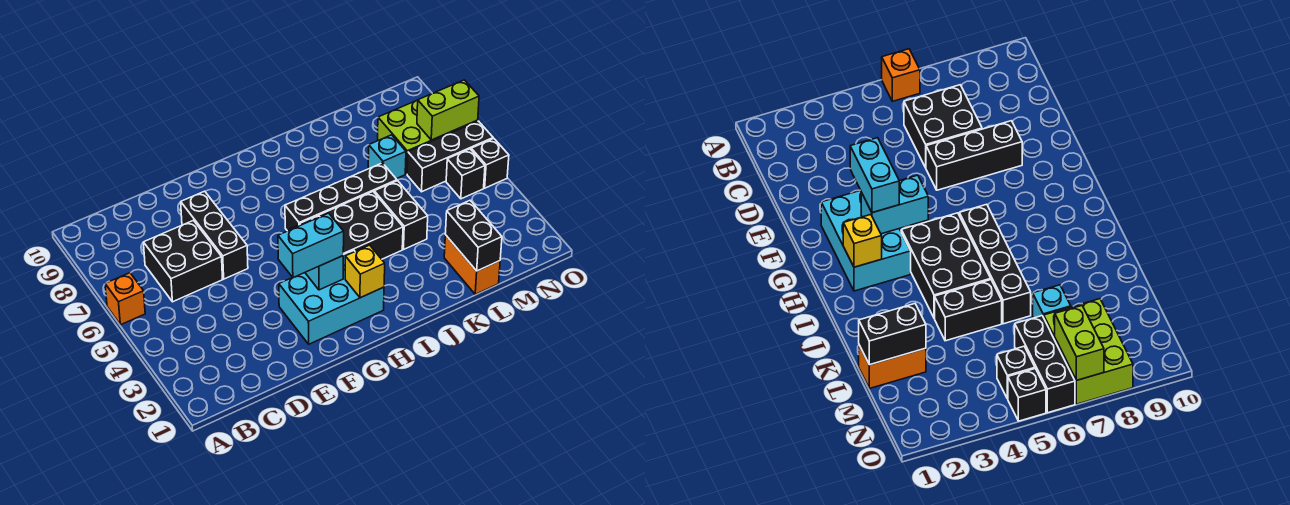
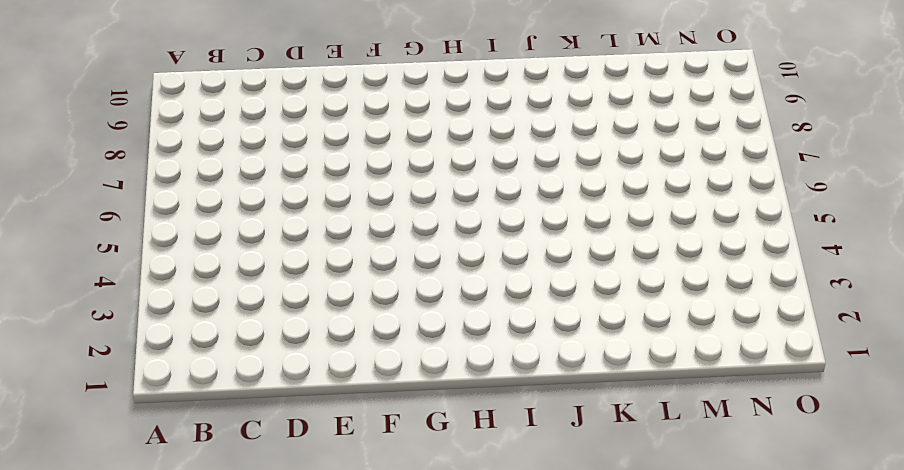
none -> orange brick A6 level 1
none -> black brick C6:D7 level 1
none -> black brick E6:E8 level 1

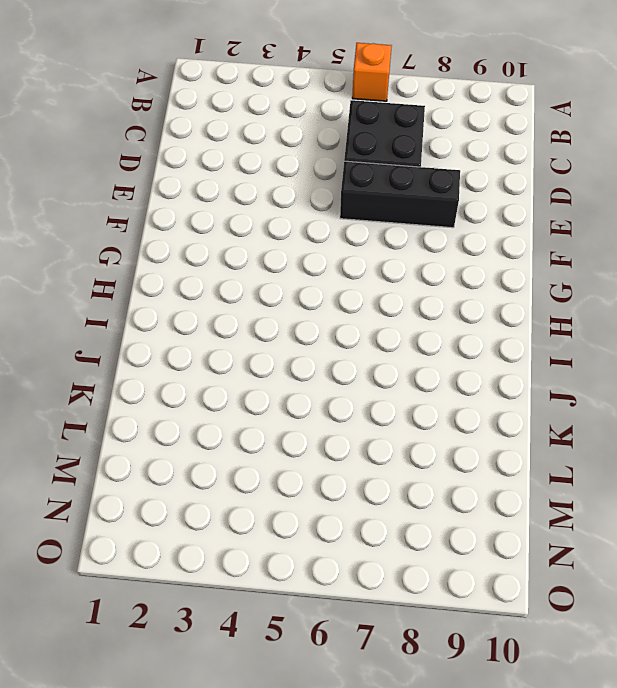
none -> cyan brick F2:H3 level 1
none -> black brick H4:J5 level 1
none -> black brick H6:K6 level 1

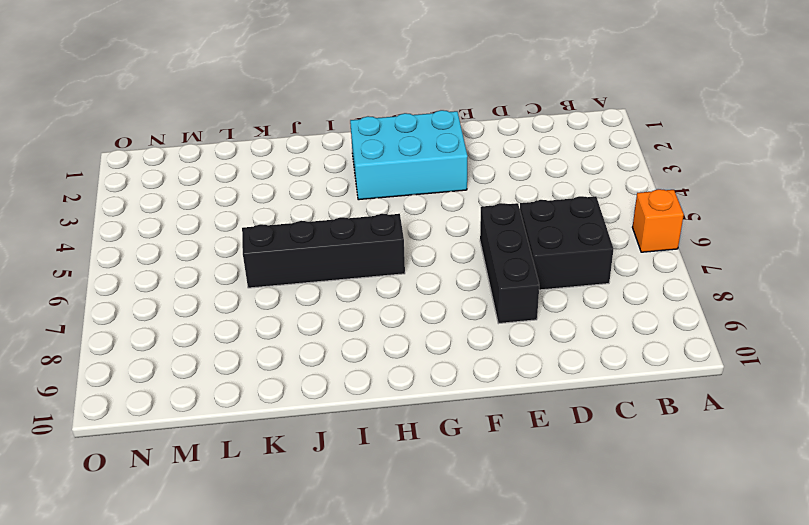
none -> black brick H4:J5 level 1
none -> black brick K4:K5 level 1
none -> orange brick L1:L2 level 1

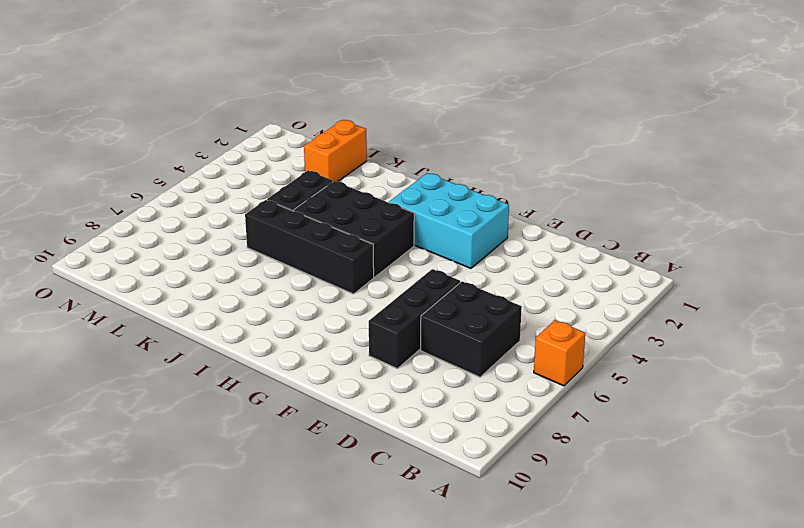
none -> cyan brick L7 level 1
none -> black brick M6:O6 level 1
none -> lime brick M7:O8 level 1

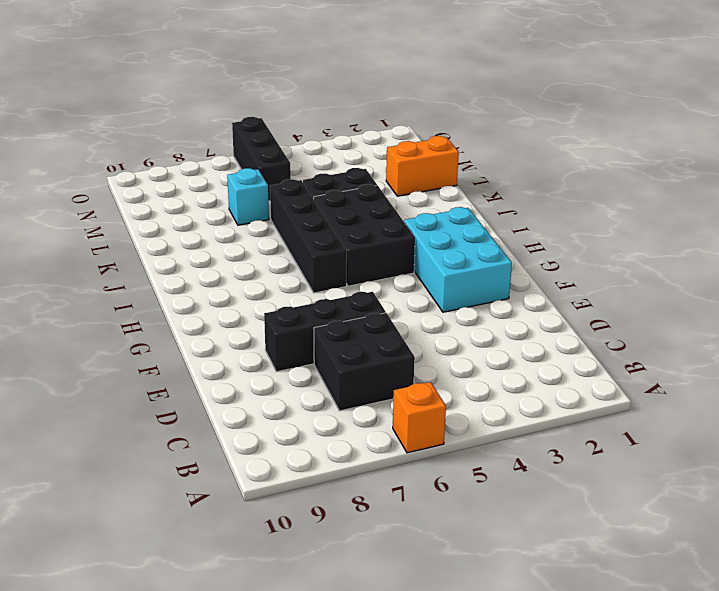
none -> lime brick M7:O8 level 1
none -> black brick N5 level 1
none -> black brick O5 level 1

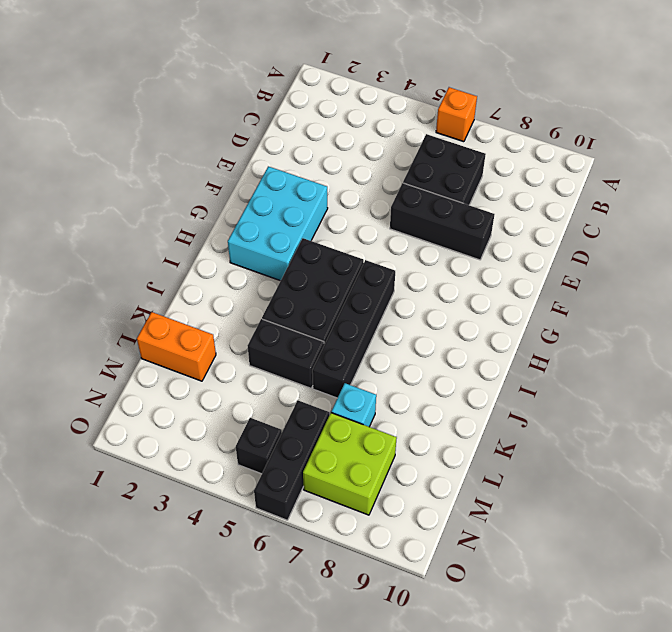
lime brick M7:N8 level 1 -> lime brick M7:O8 level 1
none -> black brick O5 level 1
none -> cyan brick G3:G4 level 2
none -> yellow brick H2 level 2

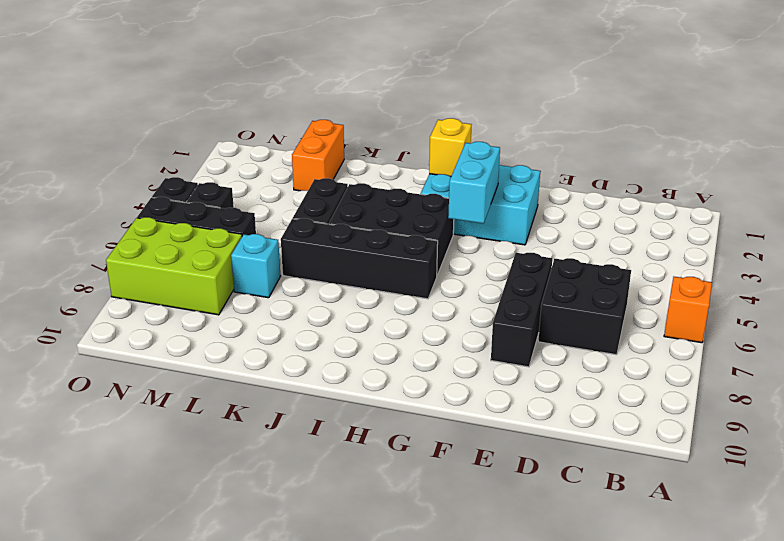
none -> black brick L1:L2 level 2
none -> lime brick N7:O7 level 2
none -> cyan brick F3:G3 level 3

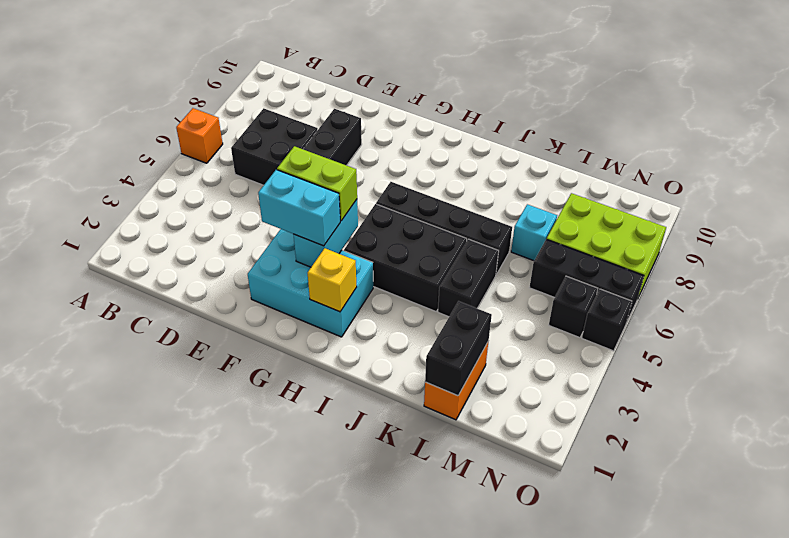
lime brick F4:G4 level 3 -> lime brick N7:O7 level 2

